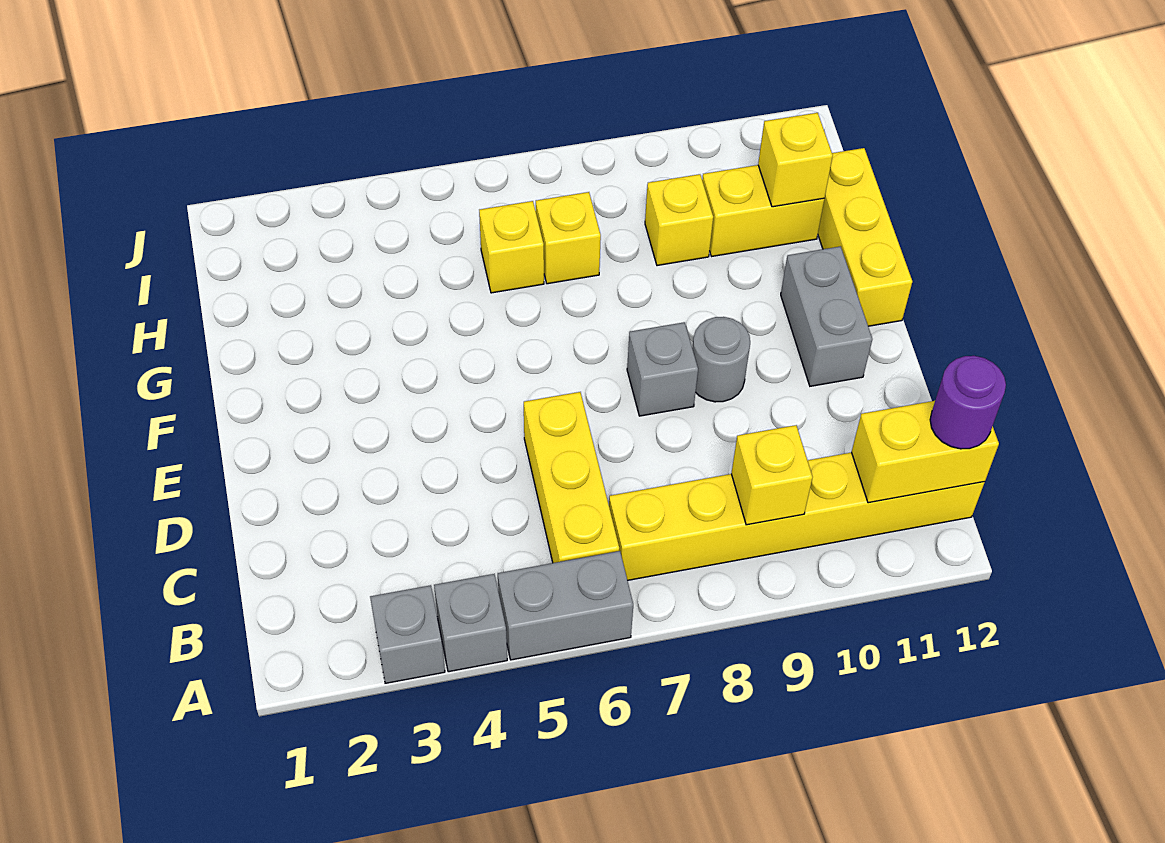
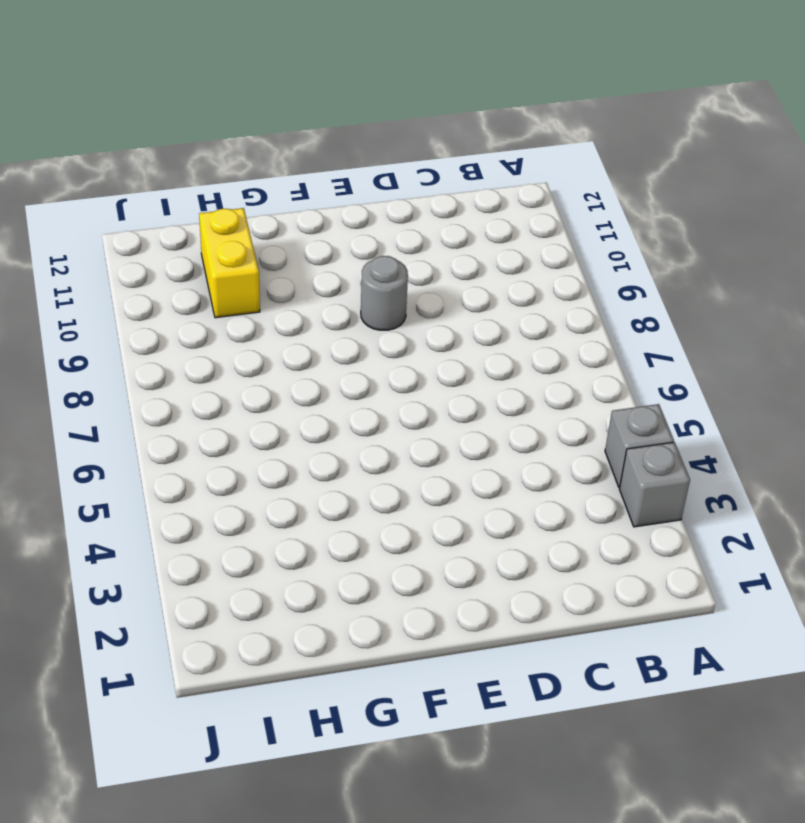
none -> grey brick A5:A6 level 1
none -> yellow brick B6:D6 level 1
none -> yellow brick B7:B12 level 1

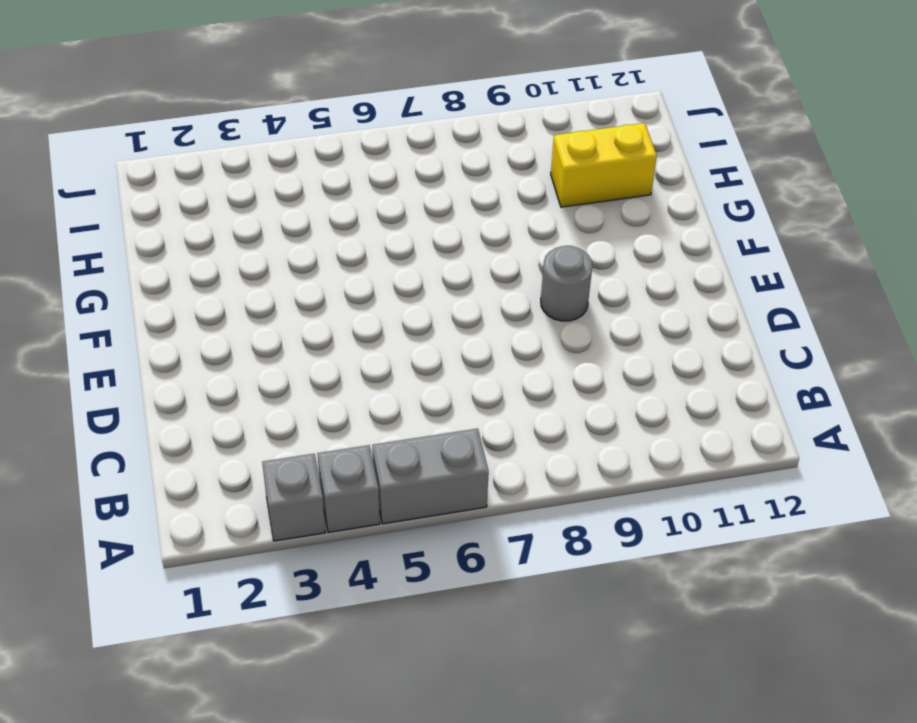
none -> yellow brick B6:D6 level 1
none -> yellow brick B7:B12 level 1
none -> grey brick E8 level 1

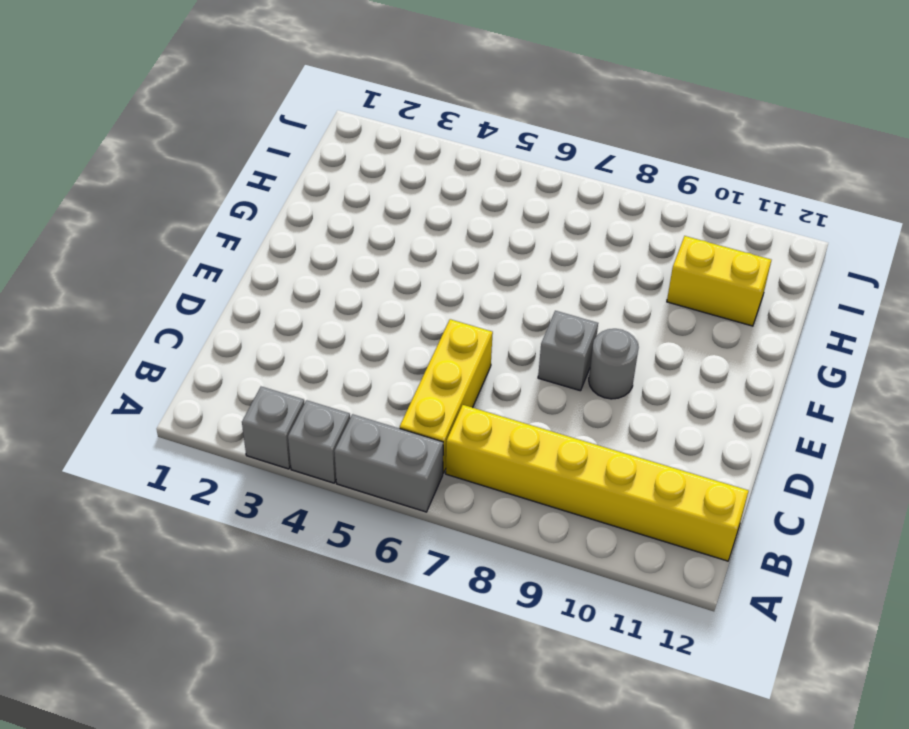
none -> grey brick E11:F11 level 1
none -> yellow brick F12:H12 level 1
none -> yellow brick H6 level 1

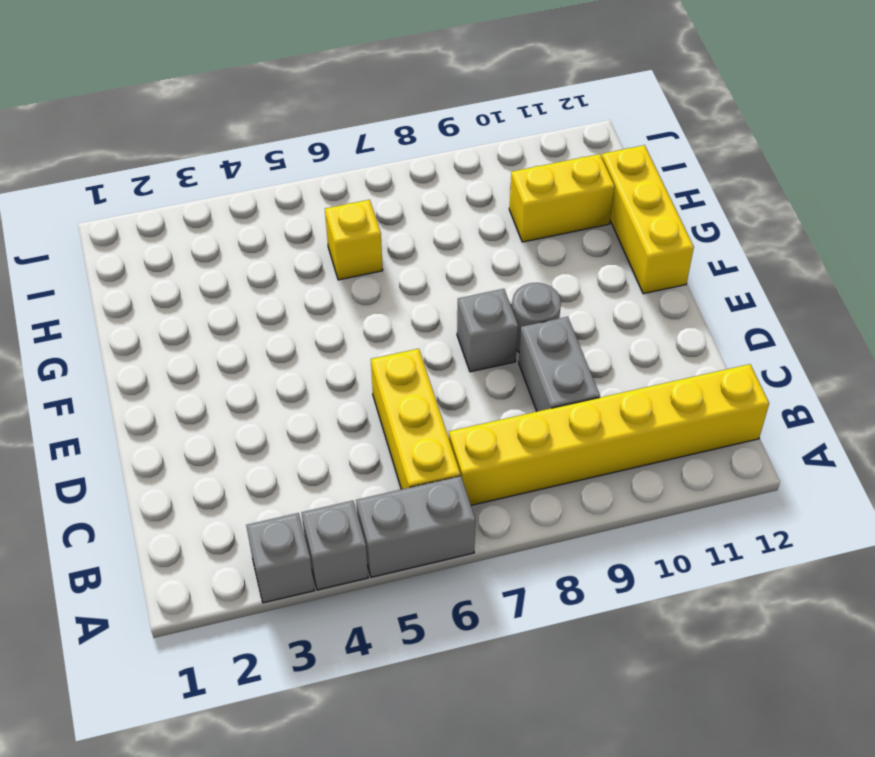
grey brick C9:D9 level 1 -> grey brick E11:F11 level 1
none -> yellow brick H7 level 1
none -> yellow brick H9 level 1
none -> yellow brick B9 level 2

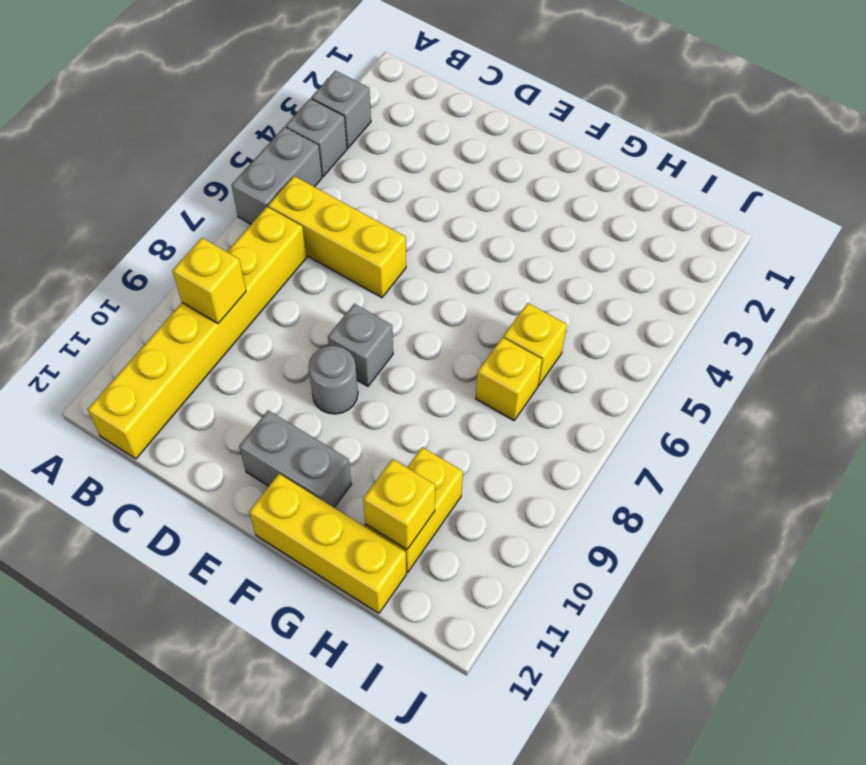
none -> yellow brick H9 level 1
none -> yellow brick B11:B12 level 2
none -> purple round brick B12 level 3

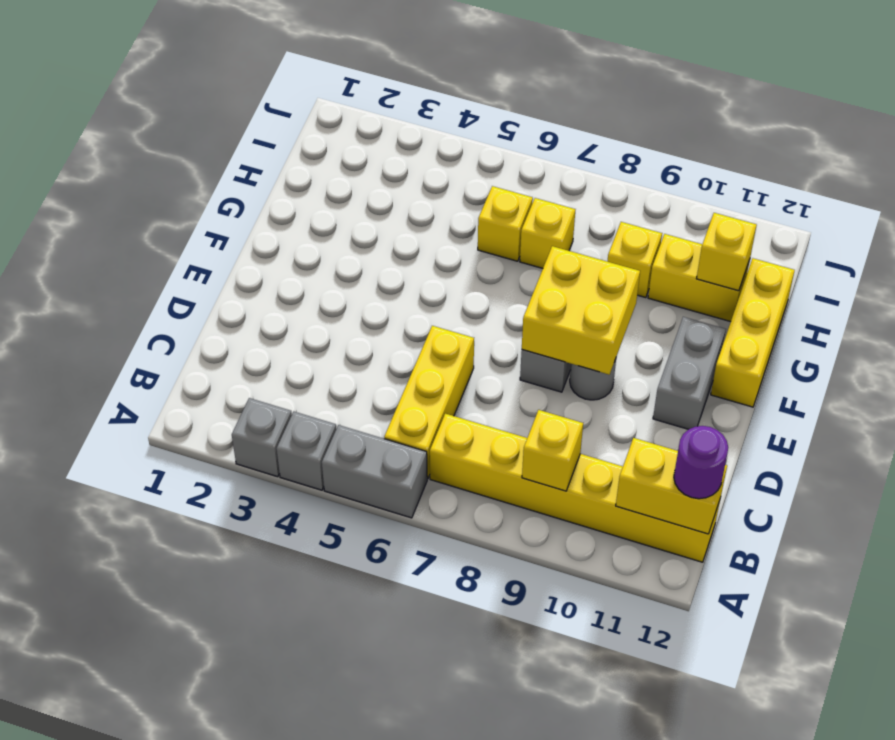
yellow brick E8:F9 level 2 -> none

